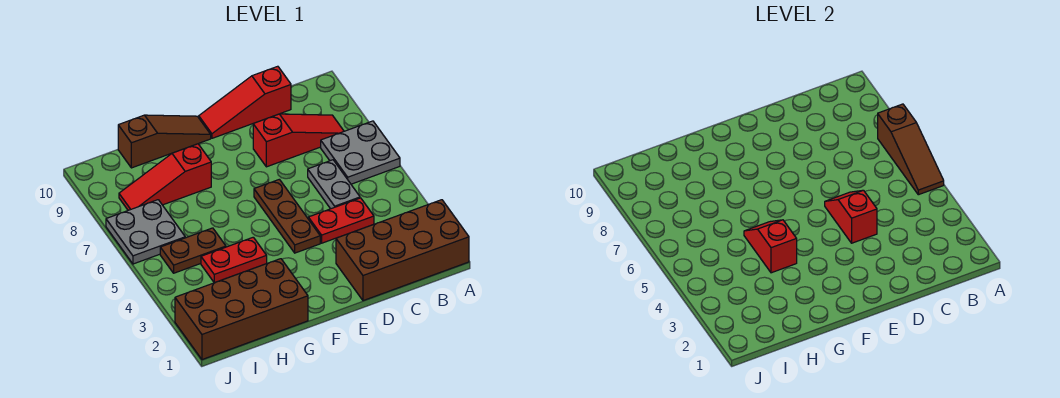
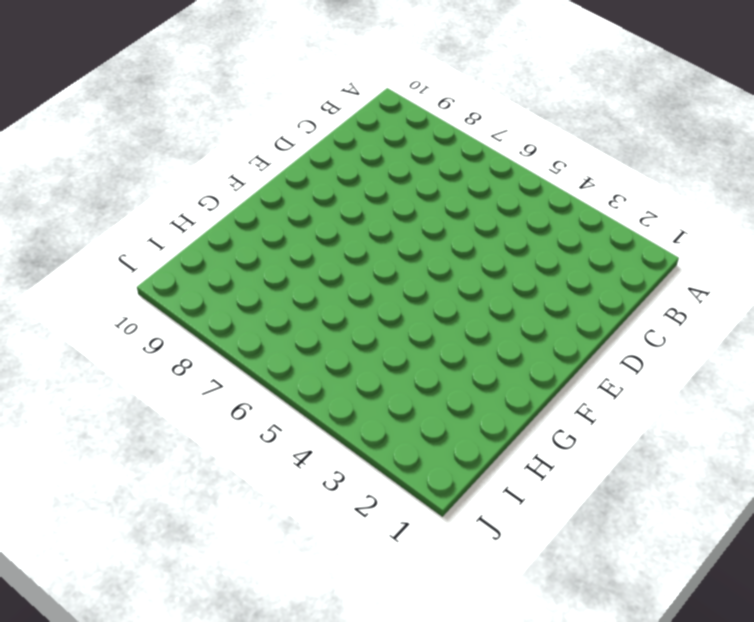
none -> brown brick A1:D2 level 1
none -> grey plate A6:B7 level 1
none -> red slope B8:D8 level 1 top D

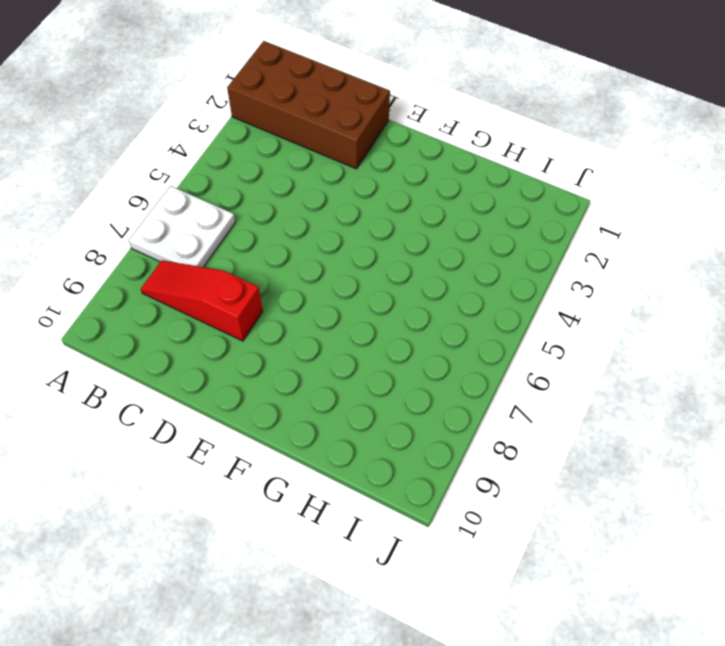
white plate A6:B7 level 1 -> grey plate A6:B7 level 1
none -> red plate C4:D4 level 1
none -> grey plate C5:C6 level 1
none -> red slope C10:E10 level 1 top C

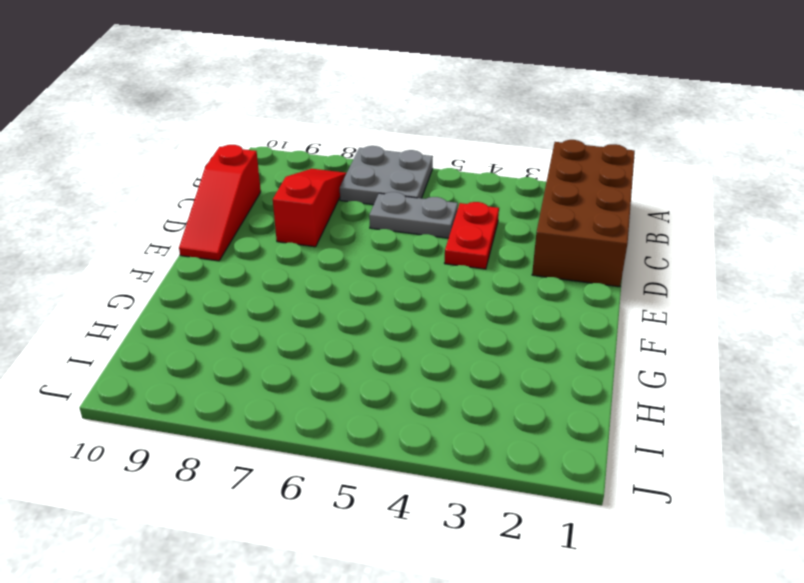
none -> brown plate E4:E6 level 1
none -> brown slope F10:H10 level 1 top H
none -> brown brick G1:J2 level 1

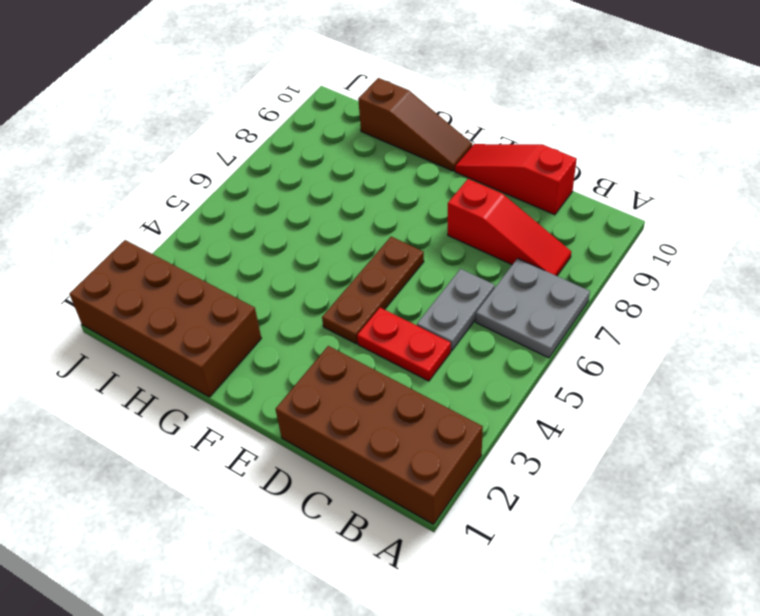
none -> red plate G4:H4 level 1
none -> red slope G8:I8 level 1 top G
none -> brown plate H5:I5 level 1

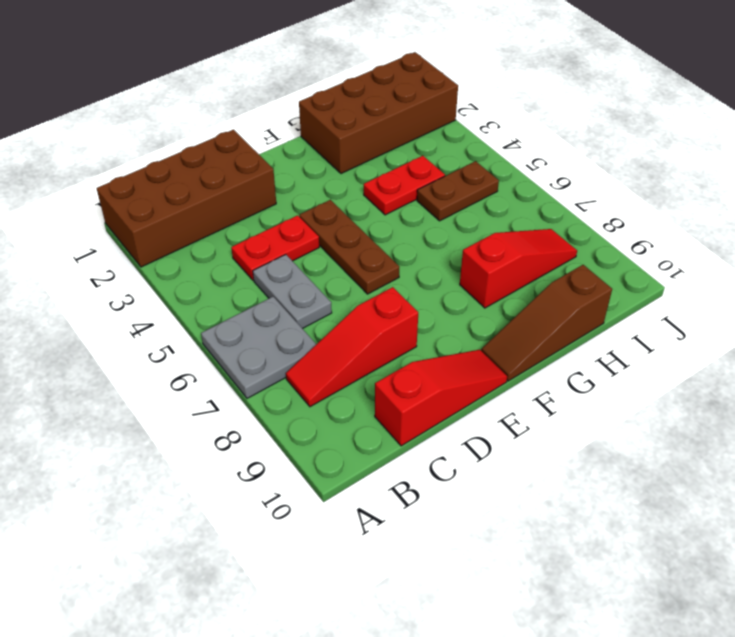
none -> grey plate I6:J7 level 1
none -> brown slope A5:A7 level 2 top 7
none -> red slope D4:D5 level 2 top 4

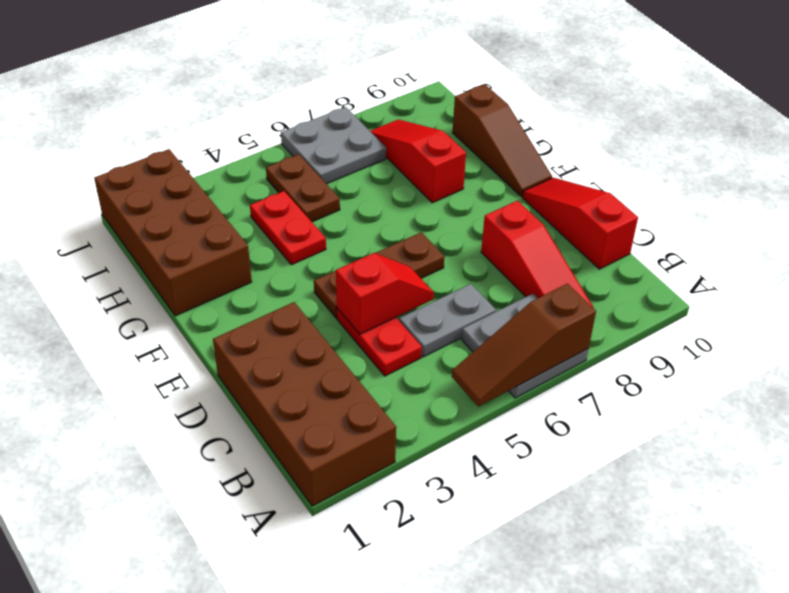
none -> red slope G4:G5 level 2 top 4

